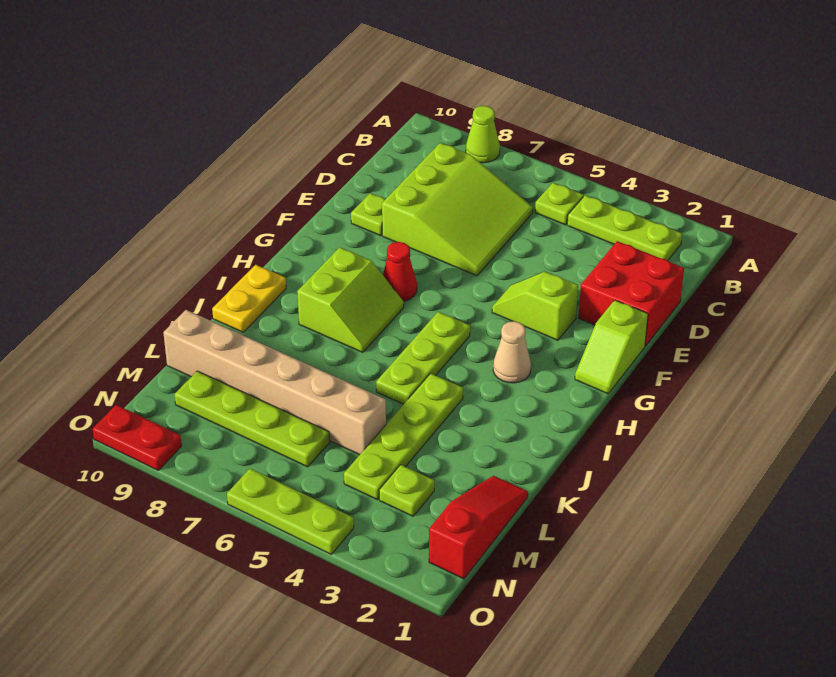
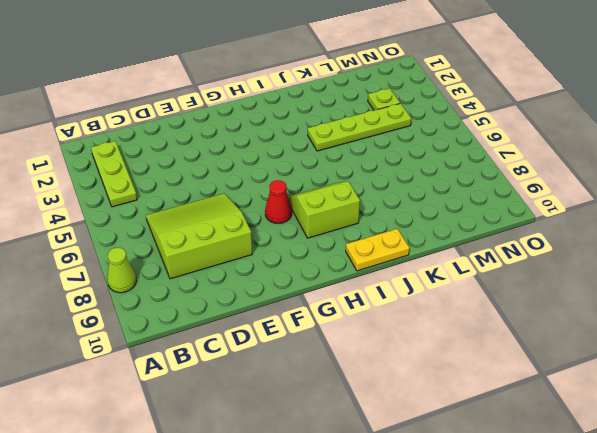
none -> lime plate B5 level 1
none -> red brick D1:E2 level 1
none -> lime plate E9 level 1

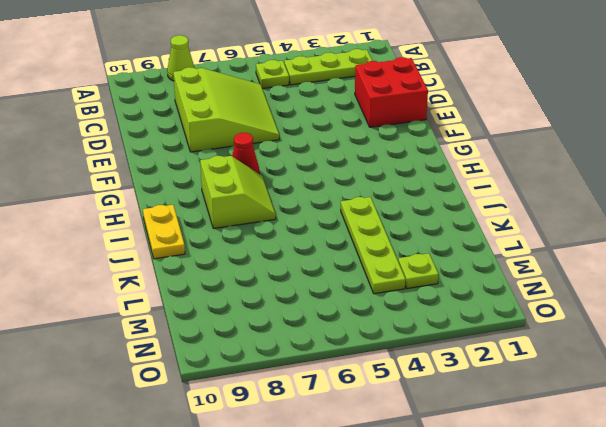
none -> lime plate E9 level 1
none -> lime slope F1:G1 level 1 top F
none -> lime slope F3:F4 level 1 top 3

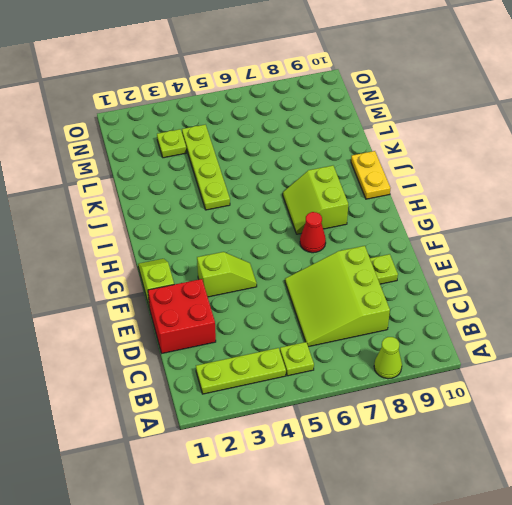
none -> tan cone H3 level 1
none -> lime plate H5:J5 level 1
none -> red slope L1:N1 level 1 top N

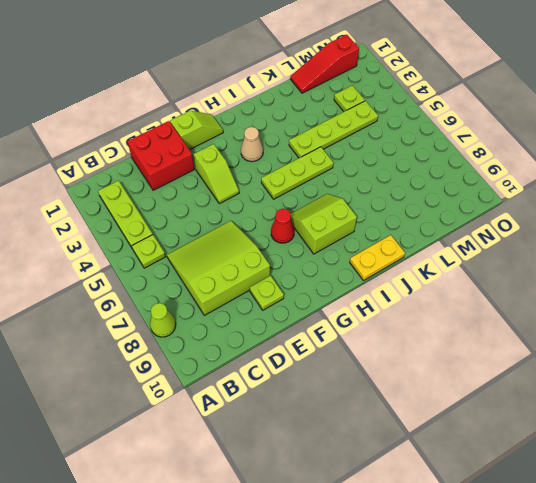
none -> tan brick L5:L10 level 1
none -> lime plate M6:M9 level 1
none -> lime plate O4:O6 level 1

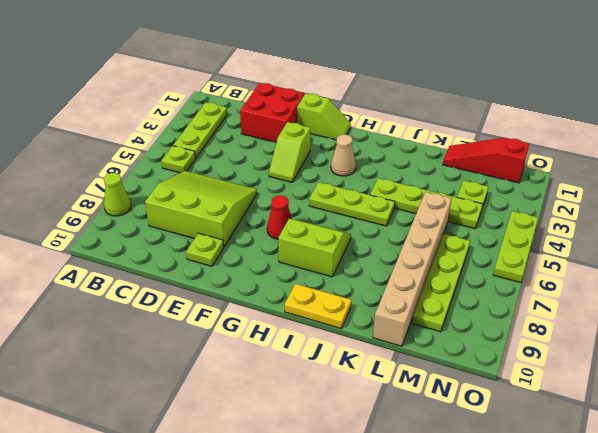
none -> red plate O9:O10 level 1

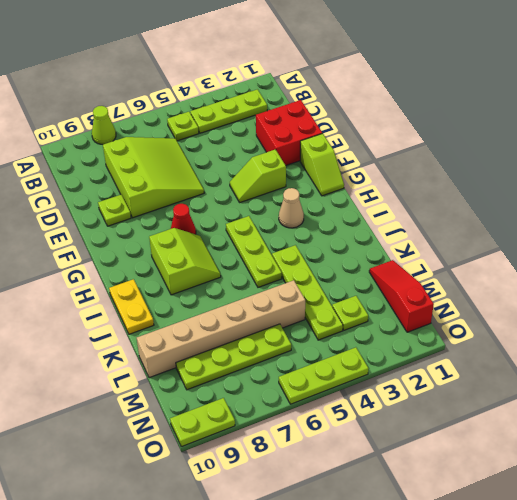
lime plate O9:O10 level 1 -> red plate O9:O10 level 1

